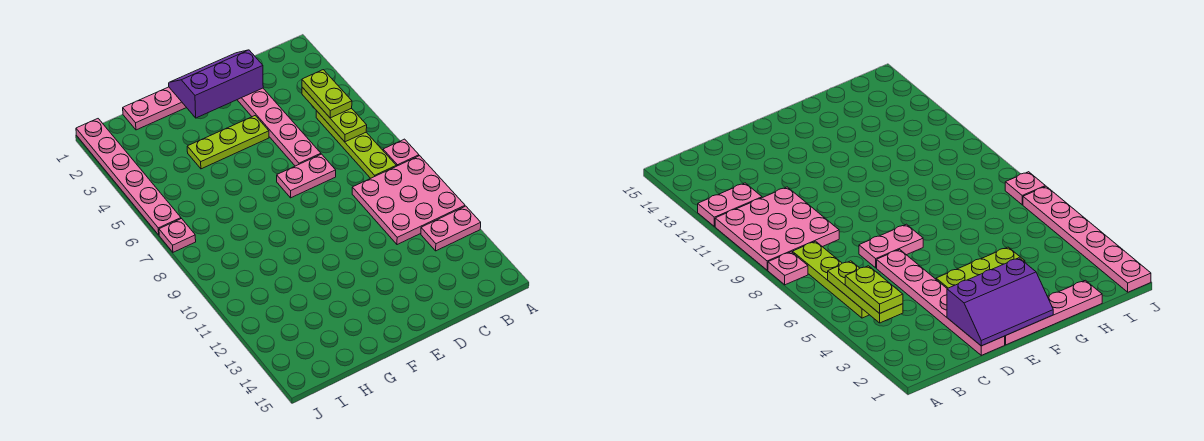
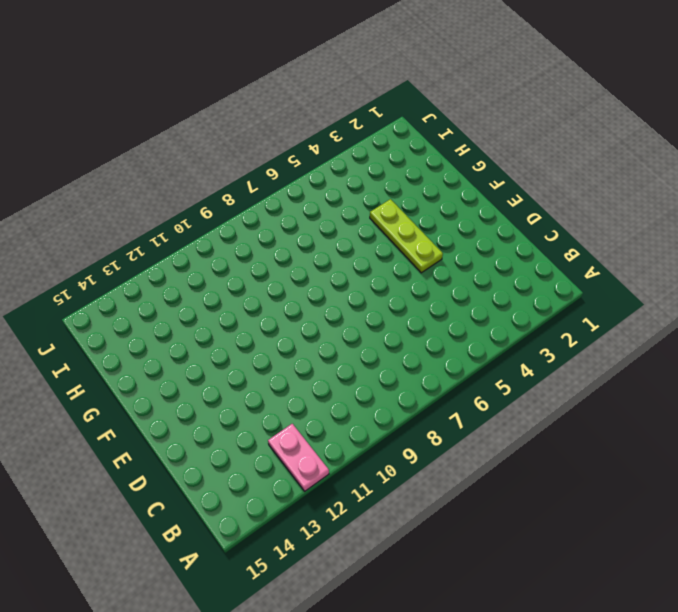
none -> pink plate A8 level 1
none -> pink plate A9:C11 level 1
none -> lime plate B5:B8 level 1

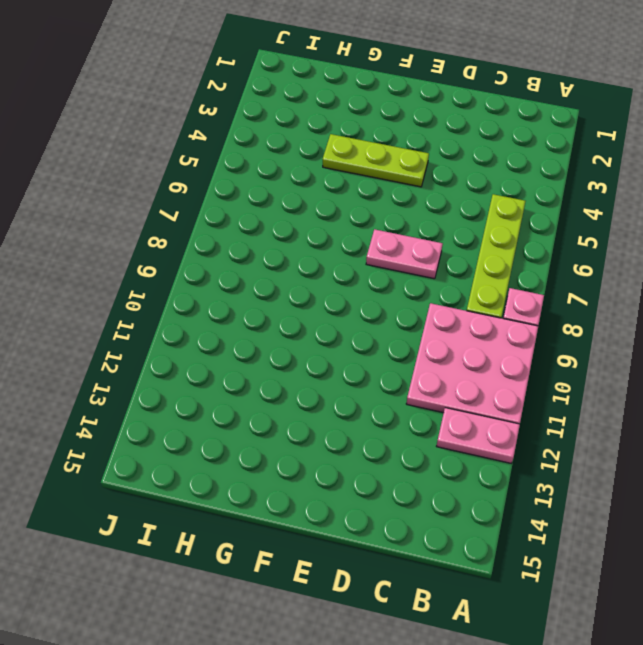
none -> pink plate D1:D6 level 1
none -> pink plate E1:H1 level 1
none -> pink plate J1:J6 level 1

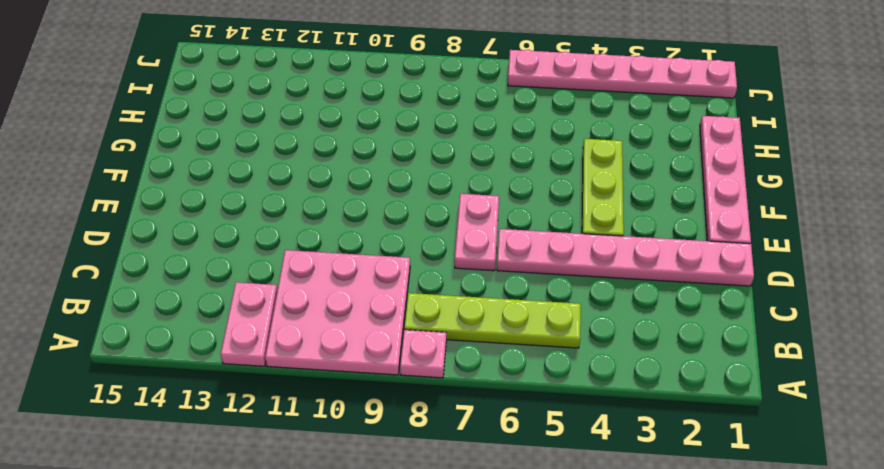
none -> pink plate J7 level 1
none -> lime plate B4:B6 level 2
none -> purple slope D1:F2 level 2 top 2

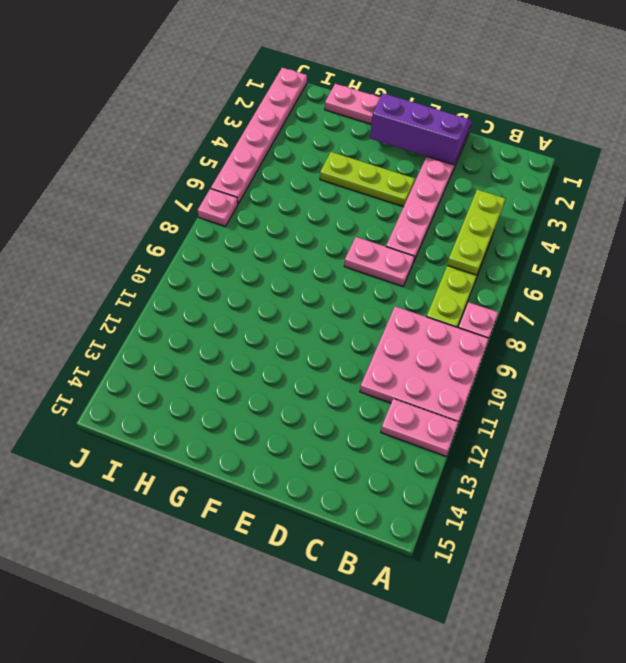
none -> lime plate B4:B5 level 3

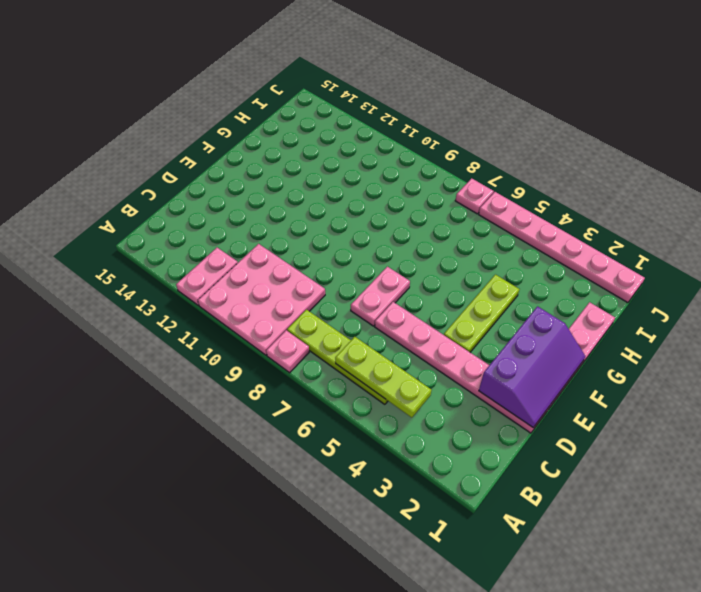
none -> lime plate B4:B5 level 3

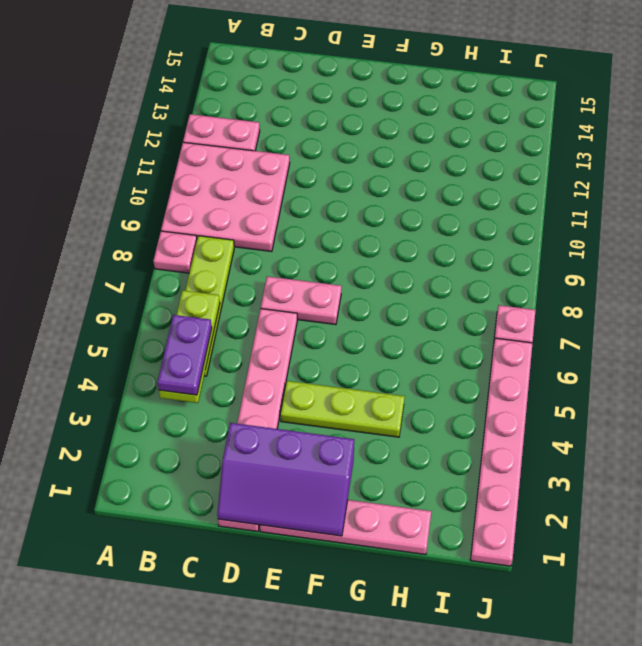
purple plate B4:B5 level 3 -> lime plate B4:B5 level 3

